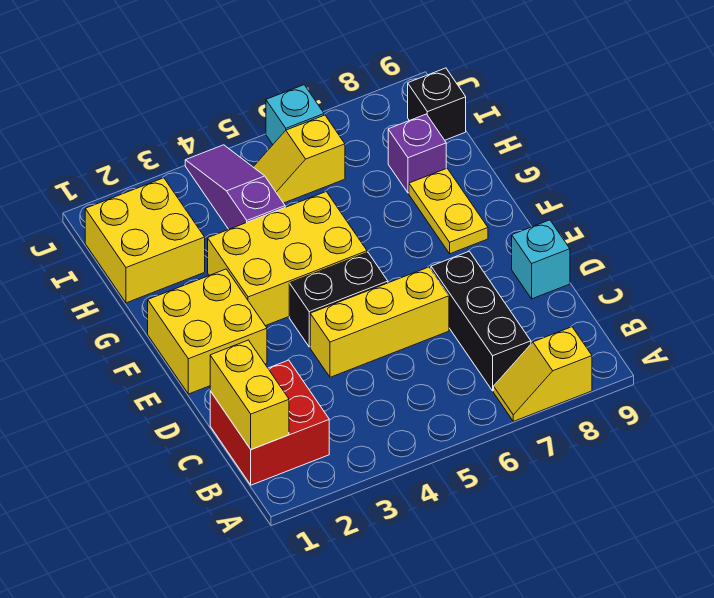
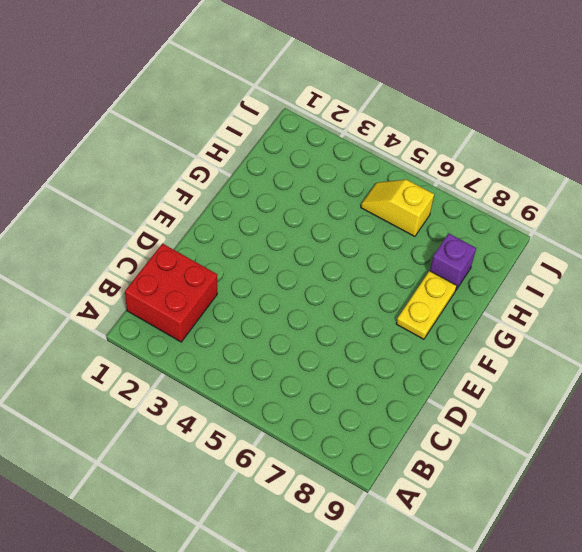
none -> yellow slope A7:A8 level 1 top 8
none -> black brick B7:D7 level 1
none -> yellow brick D4:D6 level 1

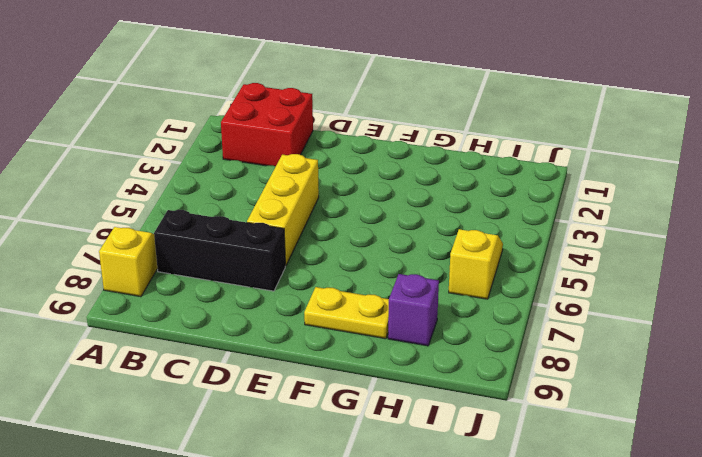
none -> cyan brick D9 level 1
none -> yellow brick E1:F2 level 1
none -> black brick E4:E5 level 1

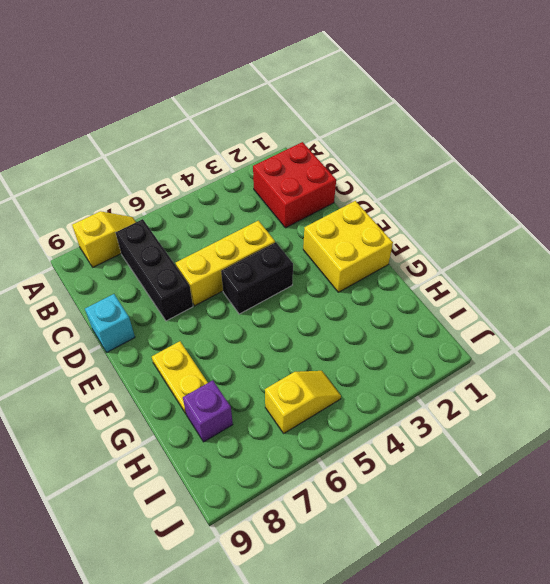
none -> yellow brick F3:G5 level 1
none -> yellow brick H1:I2 level 1
none -> purple slope H4:J4 level 1 top H

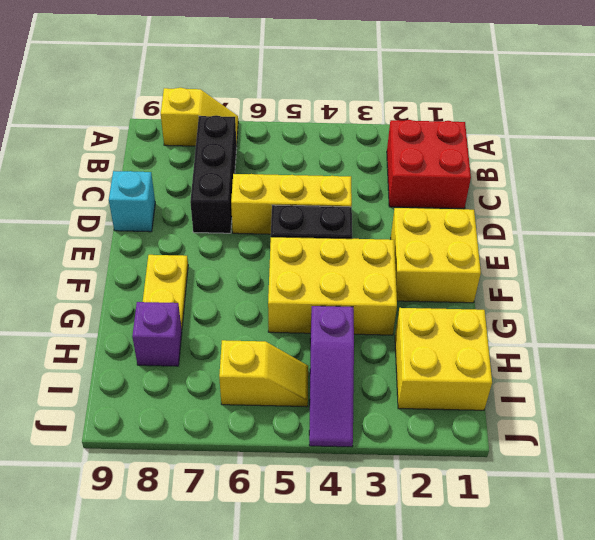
none -> black brick I9 level 1
none -> cyan brick J6 level 1
none -> yellow brick B1:C1 level 2

